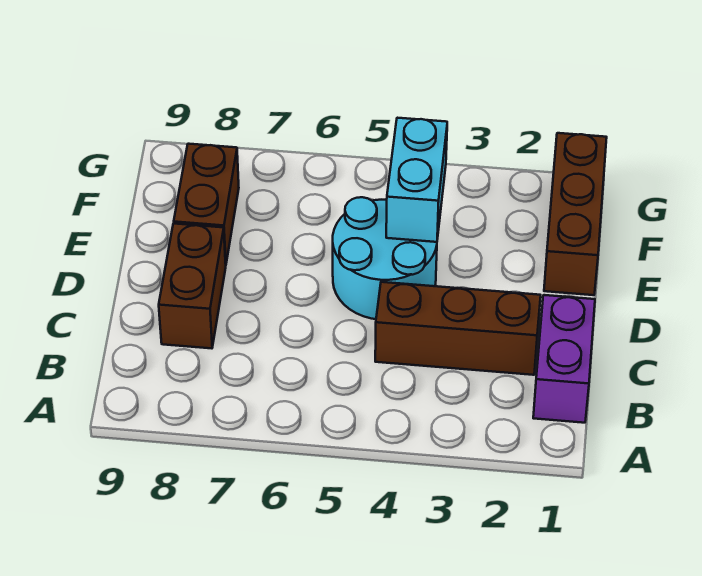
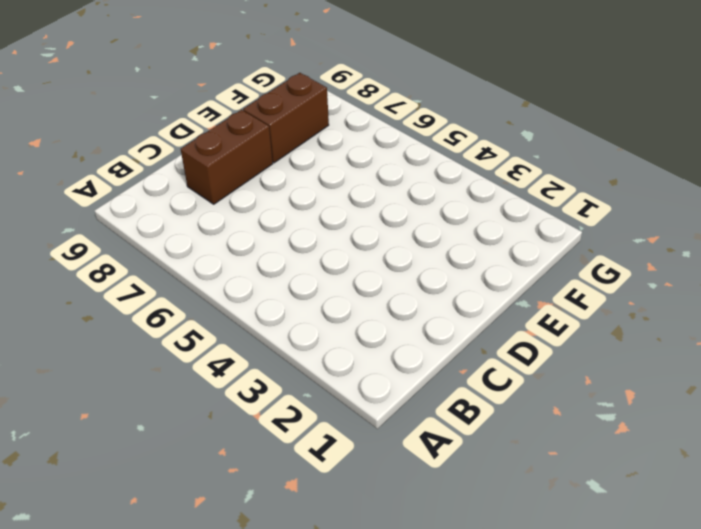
none -> purple brick B1:C1 level 1
none -> brown brick C2:C4 level 1

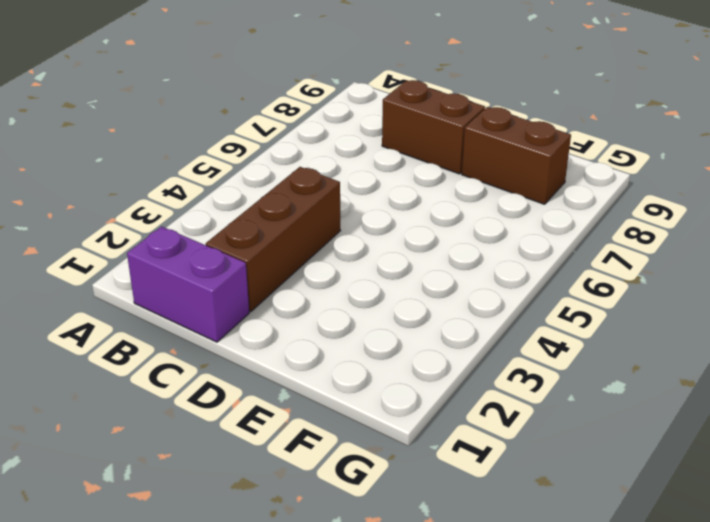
none -> cyan round brick D4:E5 level 1
none -> brown brick E1:G1 level 1

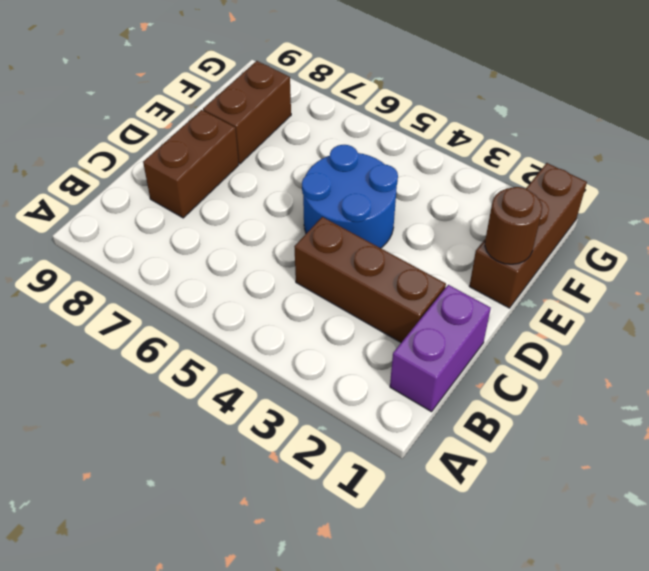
blue round brick D4:E5 level 1 -> cyan round brick D4:E5 level 1
brown round brick E1 level 2 -> none
none -> cyan brick E4:F4 level 2

